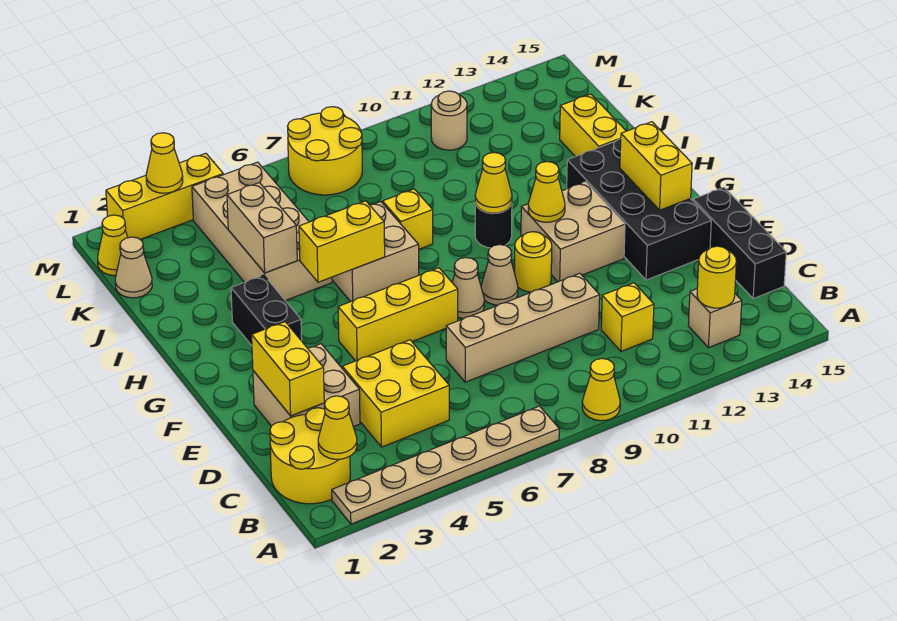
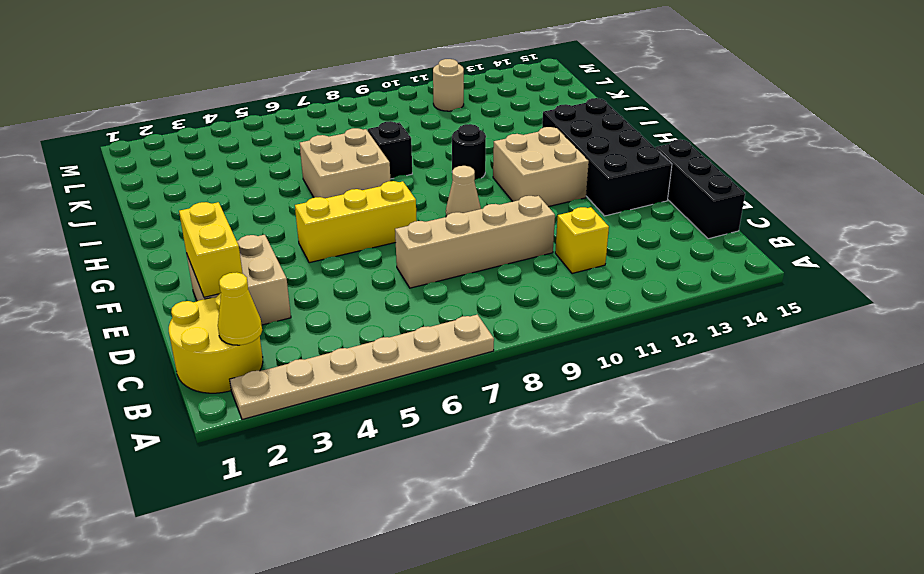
black brick I8 level 1 -> yellow brick I8 level 1
none -> yellow cone A9 level 1
none -> tan brick B13 level 1
none -> yellow brick C4:D5 level 1
none -> tan cone F8 level 1

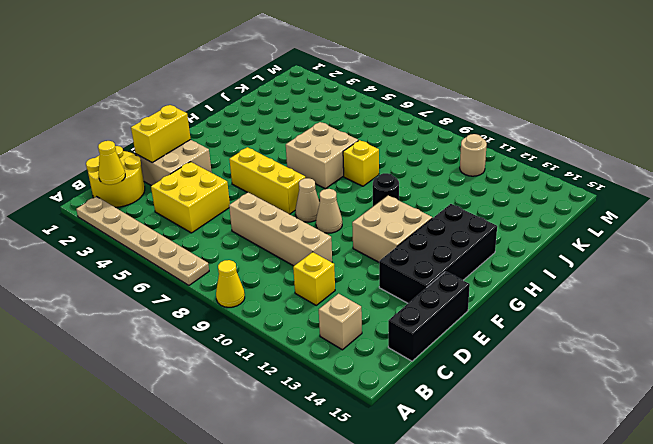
none -> yellow round brick F10 level 1
none -> black brick G3:H3 level 1
none -> tan brick I4:L5 level 1
none -> yellow brick I14:J14 level 1

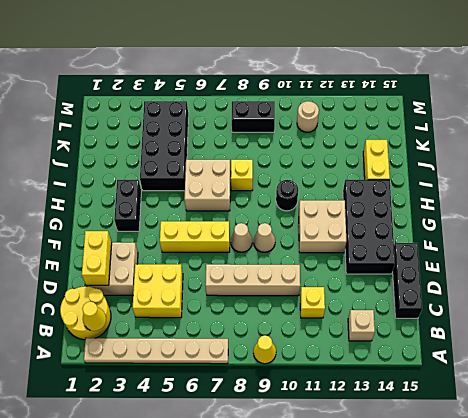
black brick I4:L5 level 1 -> tan brick I4:L5 level 1
black brick L8:L9 level 1 -> yellow round brick L7:M8 level 1
none -> yellow round brick F10 level 1
none -> tan cone K1 level 1
none -> yellow cone L1 level 1
none -> yellow brick M2:M4 level 1

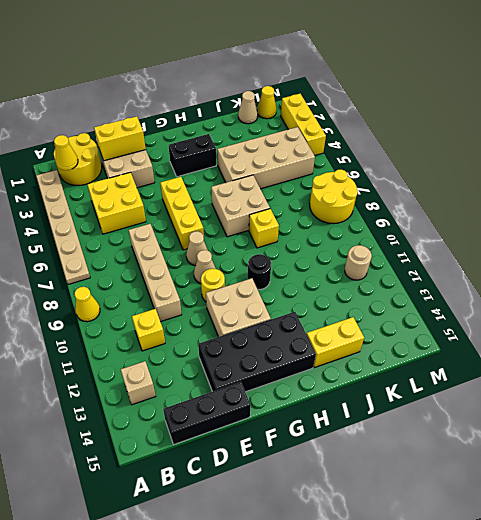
none -> yellow round brick B13 level 2
none -> yellow brick F14:G14 level 2
none -> yellow cone G11 level 2
none -> yellow brick H5:H6 level 2

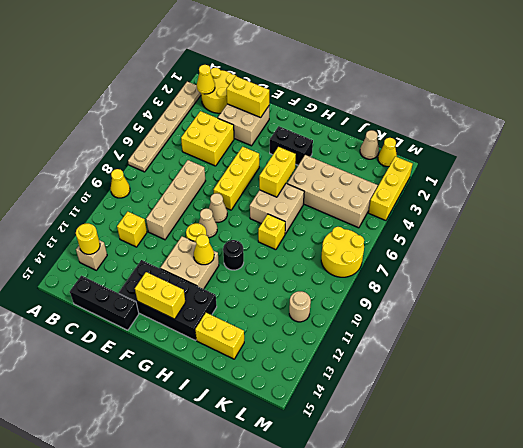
none -> yellow cone H10 level 2
none -> tan brick I4:J4 level 2
none -> yellow cone M3 level 2

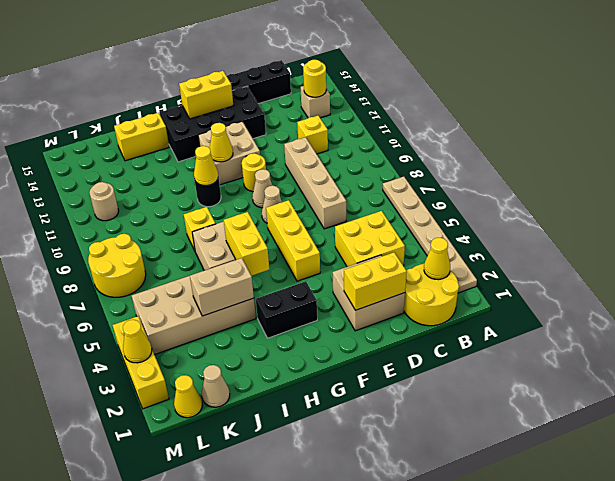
none -> yellow cone A9 level 1

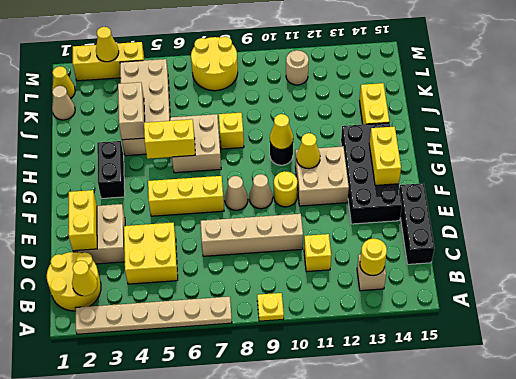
yellow plate A9 level 1 -> yellow cone A9 level 1

